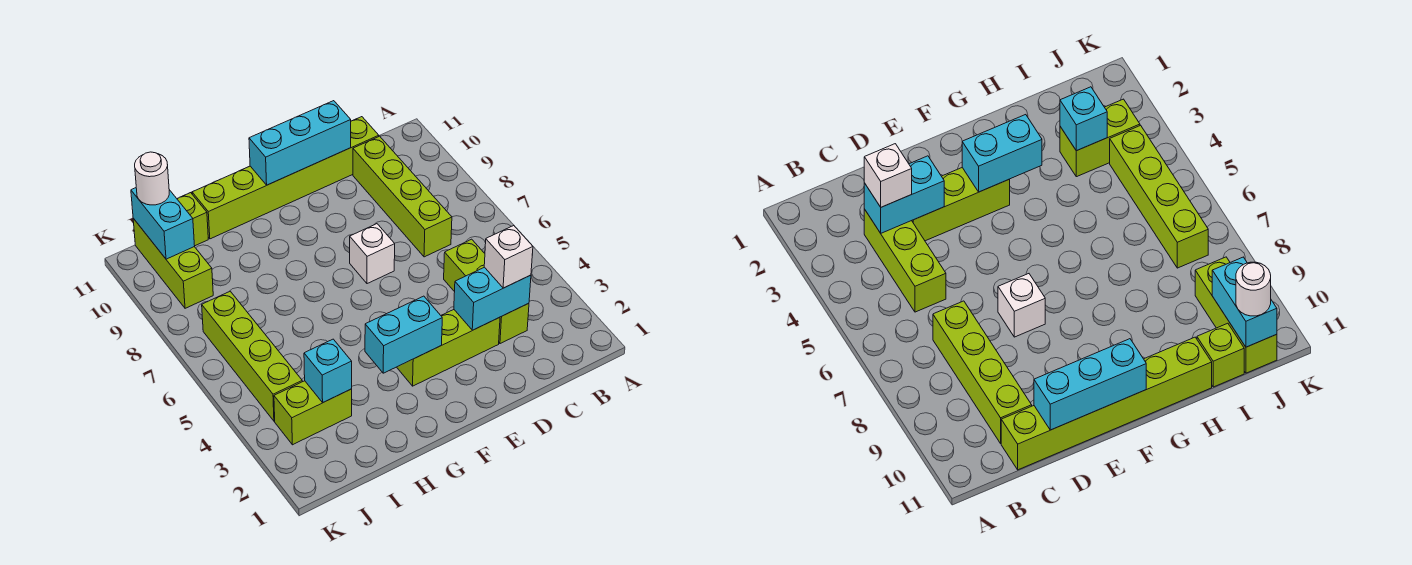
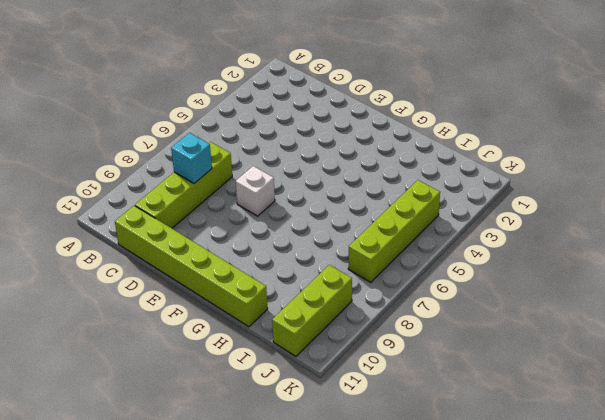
cyan brick C8 level 2 -> cyan brick I3 level 2
none -> lime brick C3:C5 level 1
none -> lime brick D3:F3 level 1
none -> lime brick I3:J3 level 1

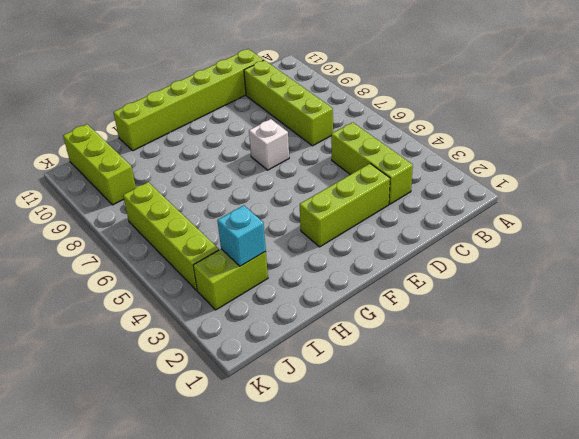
none -> lime brick I11 level 1
none -> cyan brick C3:D3 level 2
none -> cyan brick D11:F11 level 2

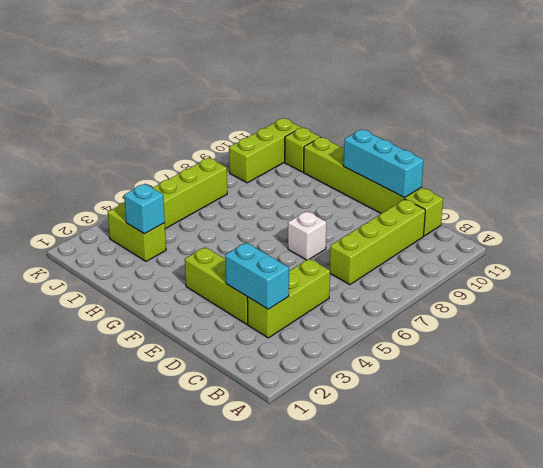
none -> cyan brick F3:G3 level 2
none -> cyan brick J10:J11 level 2
none -> white brick C3 level 3

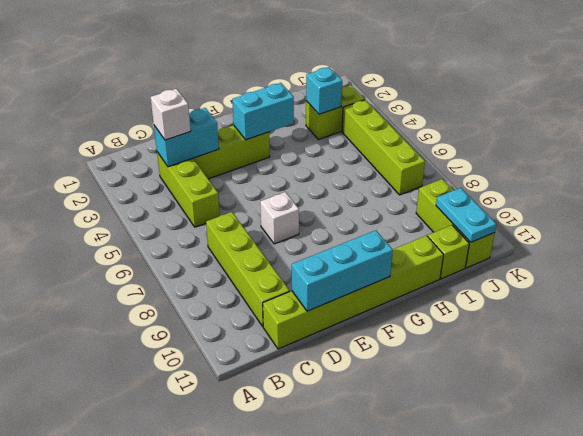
cyan plate J10:J11 level 2 -> cyan brick J10:J11 level 2
none -> white round brick J11 level 3

